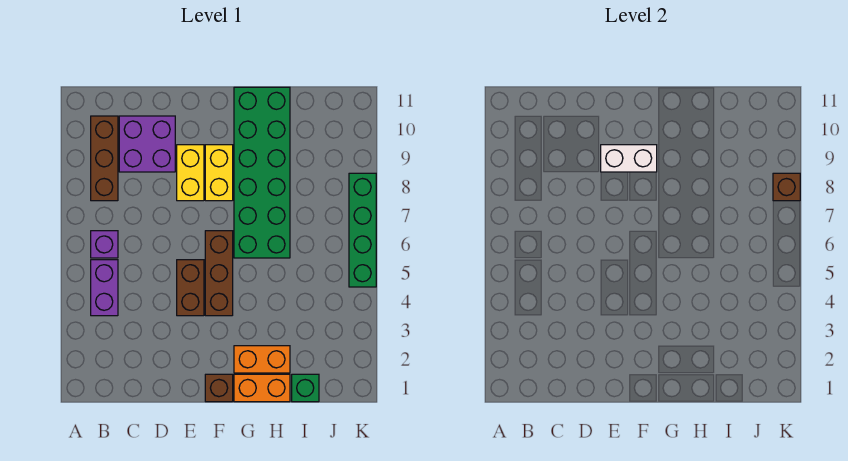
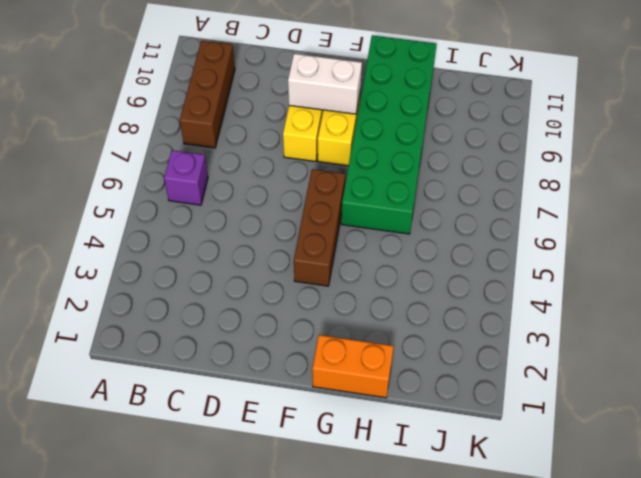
none -> purple brick B4:B5 level 1
none -> purple brick C9:D10 level 1
none -> brown brick E4:E5 level 1

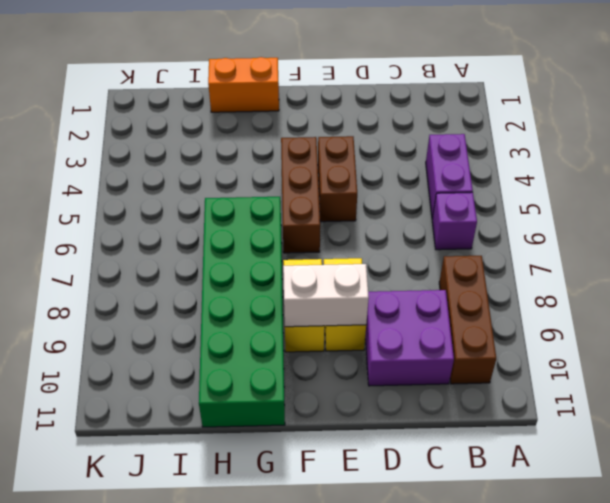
none -> brown brick F1 level 1
none -> orange brick G2:H2 level 1
none -> green brick I1 level 1

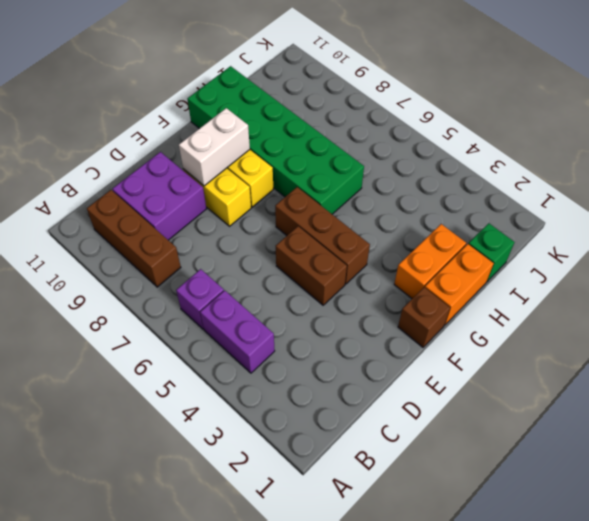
none -> green brick K5:K8 level 1
none -> brown brick K8 level 2

